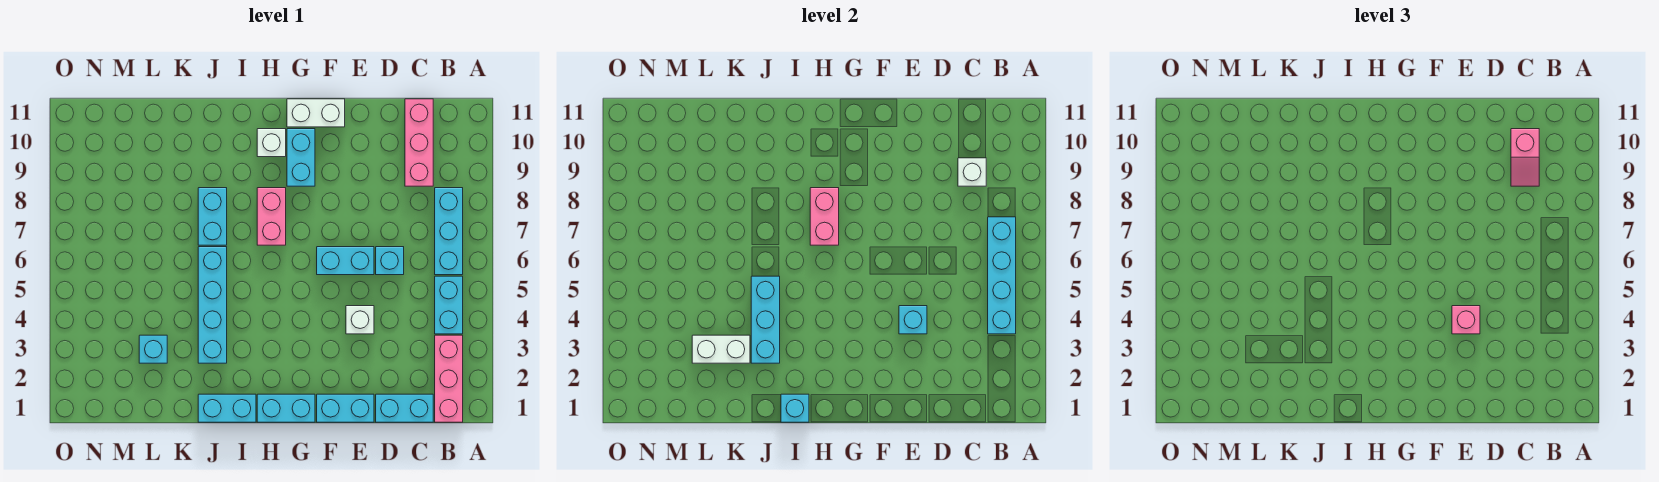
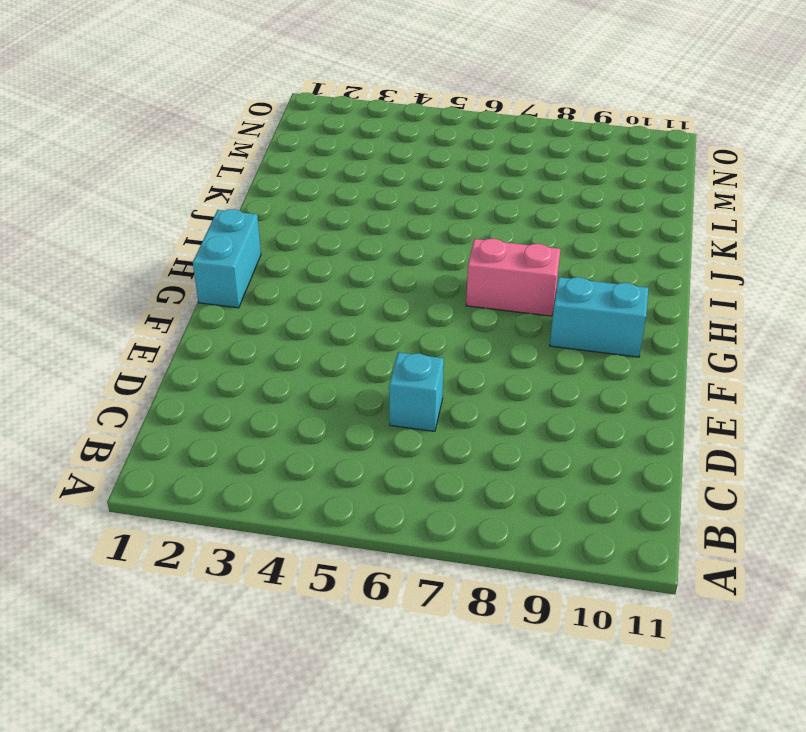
none -> pink brick B1:B3 level 1
none -> cyan brick B4:B5 level 1
none -> cyan brick B6:B8 level 1

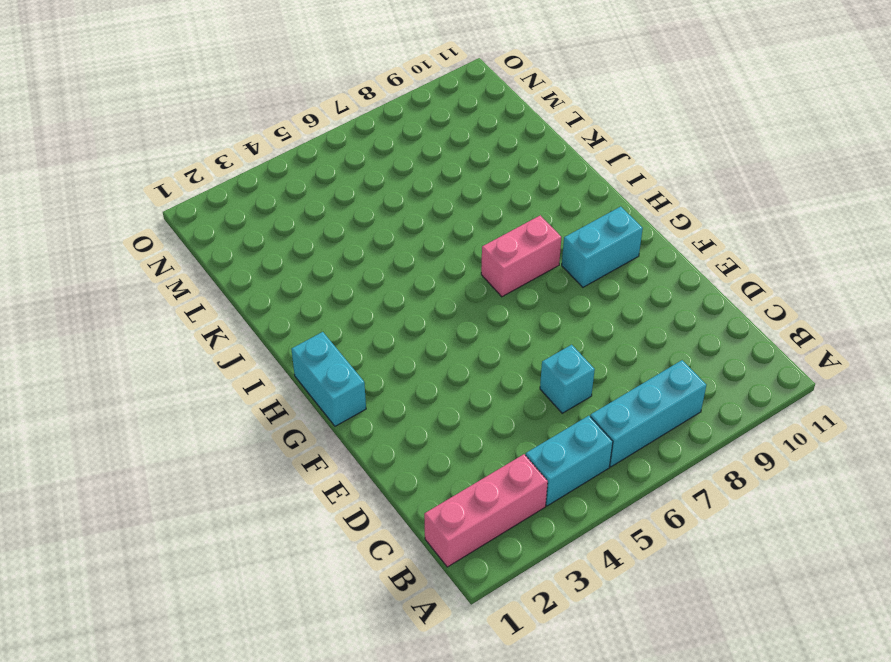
none -> cyan brick C1:D1 level 1
none -> pink brick C9:C11 level 1
none -> cyan brick E1:F1 level 1

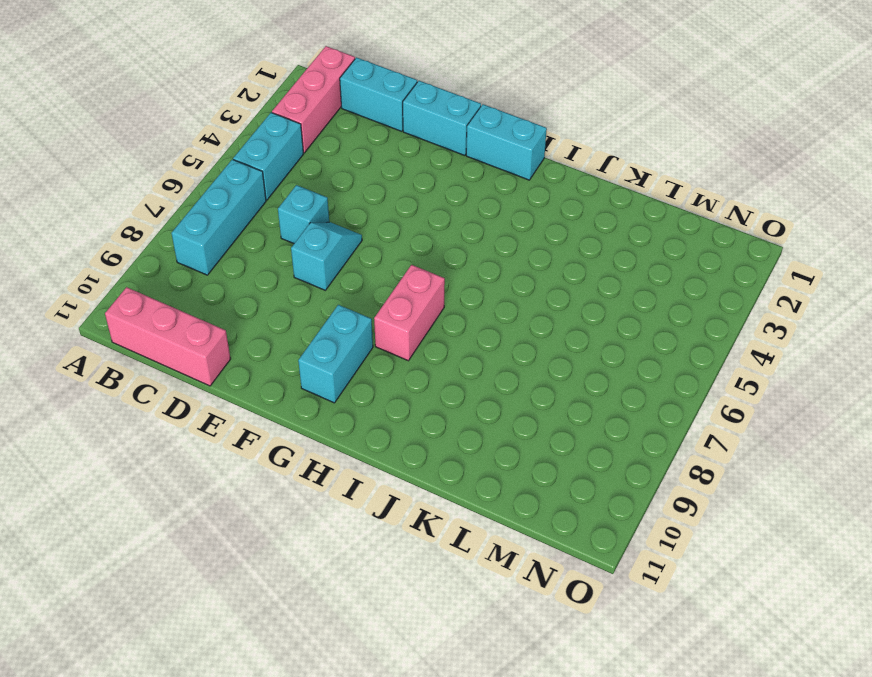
pink brick B11:D11 level 1 -> pink brick C9:C11 level 1
cyan slope E6:E7 level 1 top 7 -> cyan brick E6:F6 level 1
none -> white brick E4 level 1
none -> white brick F11:G11 level 1
none -> white brick H10 level 1

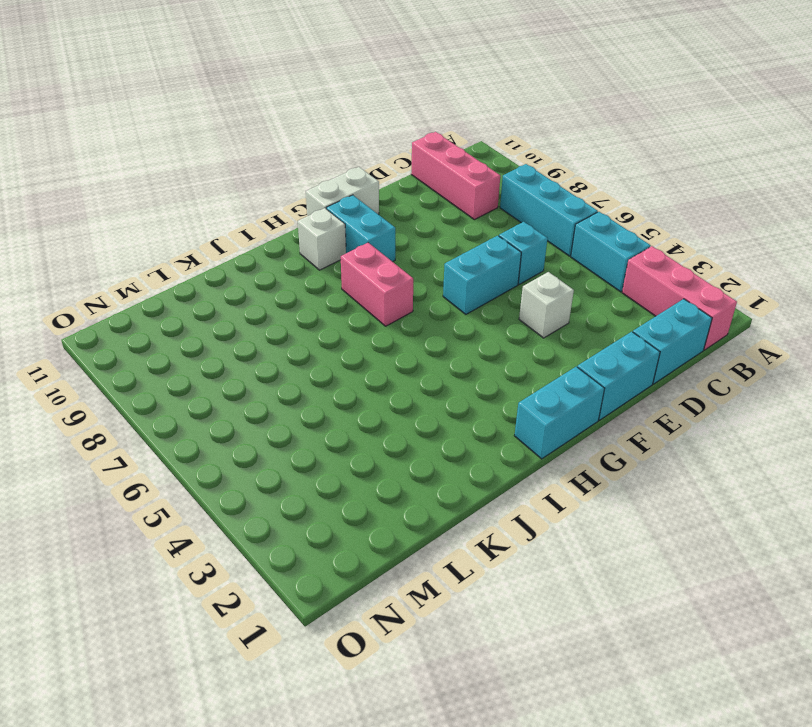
none -> cyan brick I1:J1 level 1
none -> cyan brick J3:J6 level 1
none -> cyan brick J7:J8 level 1

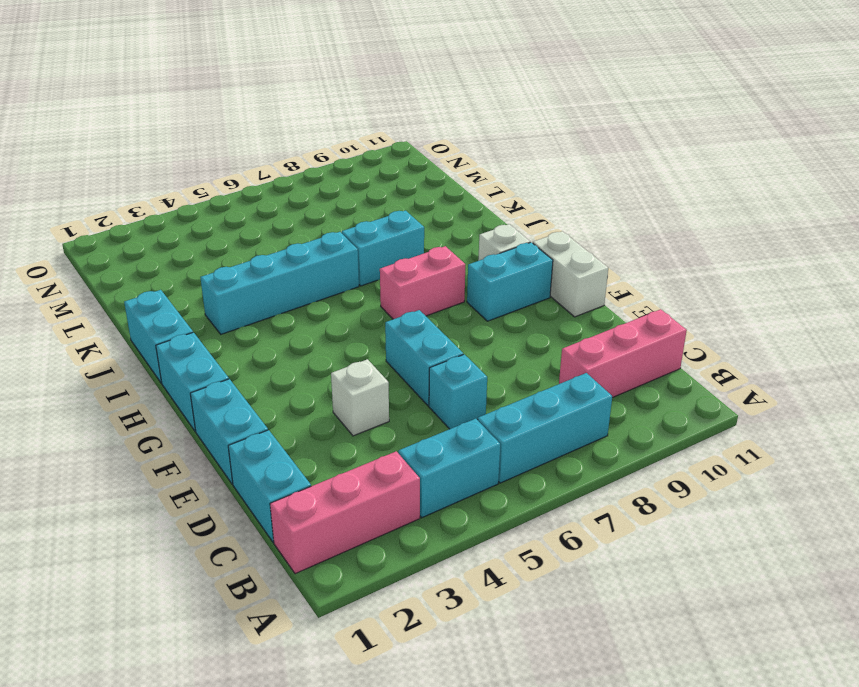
none -> cyan brick L3 level 1
none -> cyan brick B4:B7 level 2
none -> white brick C9 level 2

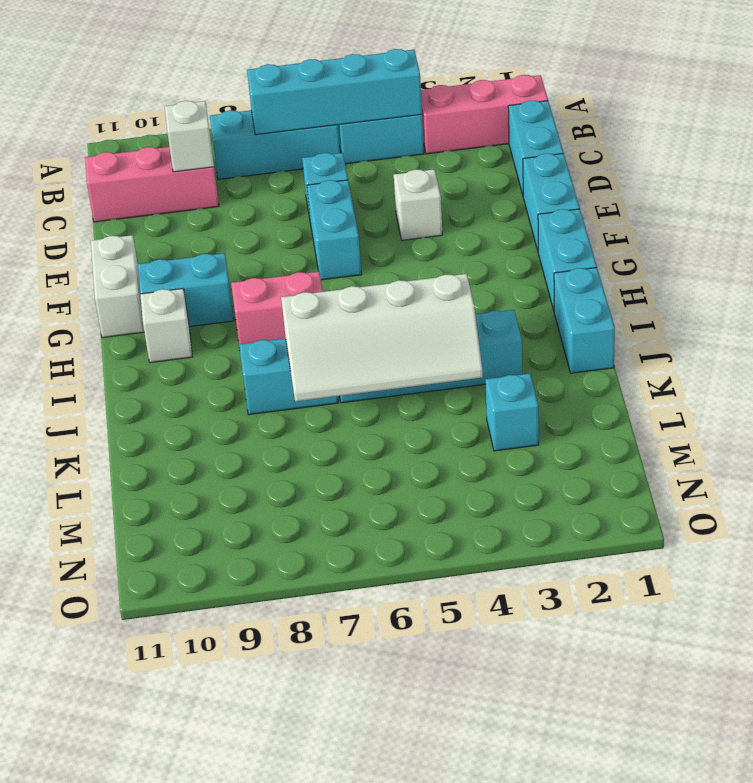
white slope J4:K7 level 2 top J -> cyan brick J3:J5 level 2
none -> cyan brick E4 level 2
none -> pink brick H7:H8 level 2
none -> cyan brick I1 level 2

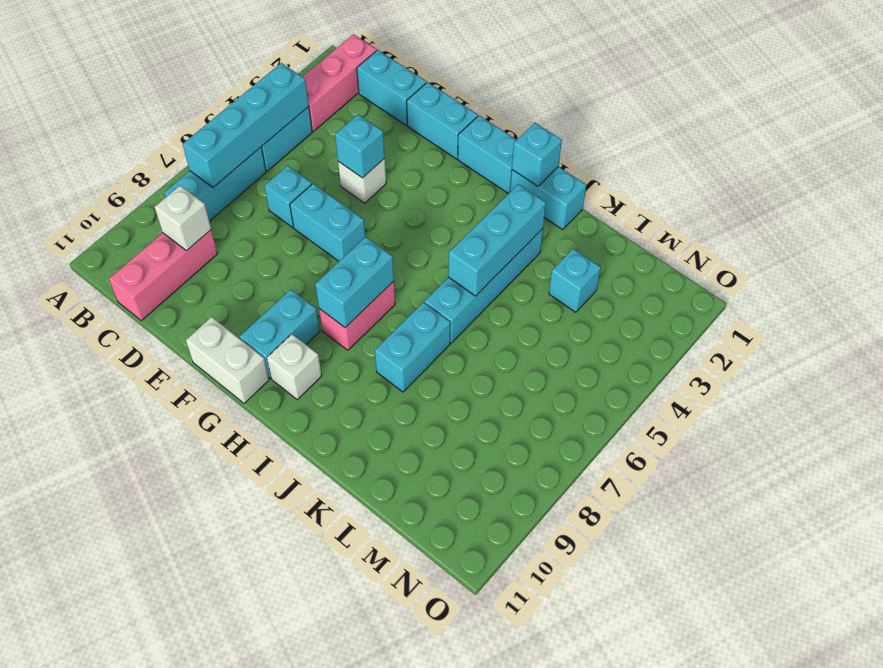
cyan brick H7:H8 level 2 -> pink brick H7:H8 level 2
none -> white brick K3:L3 level 2
none -> pink slope C9:C10 level 3 top 10
none -> pink brick E4 level 3

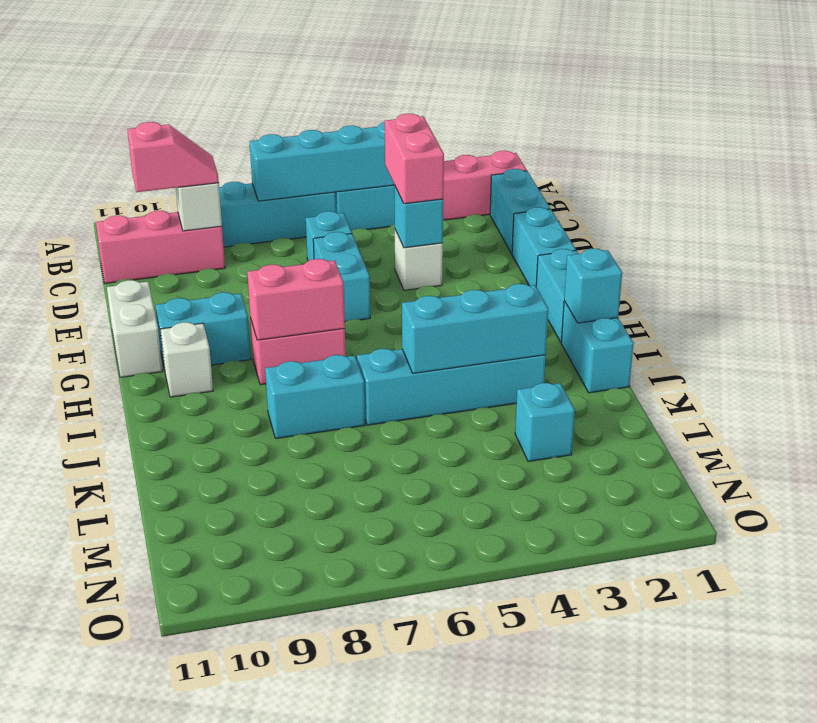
pink brick D4:E4 level 3 -> pink brick E4 level 3
none -> white brick K3:L3 level 2

